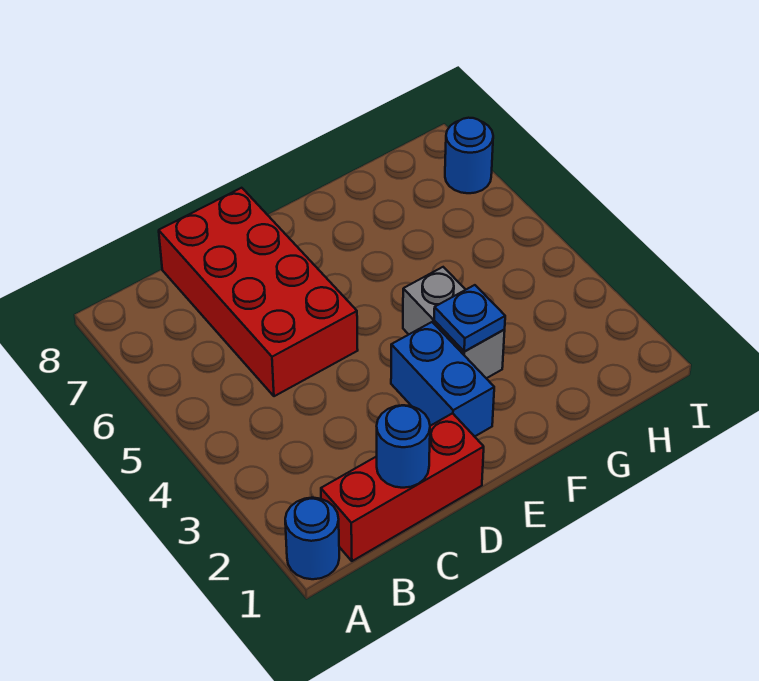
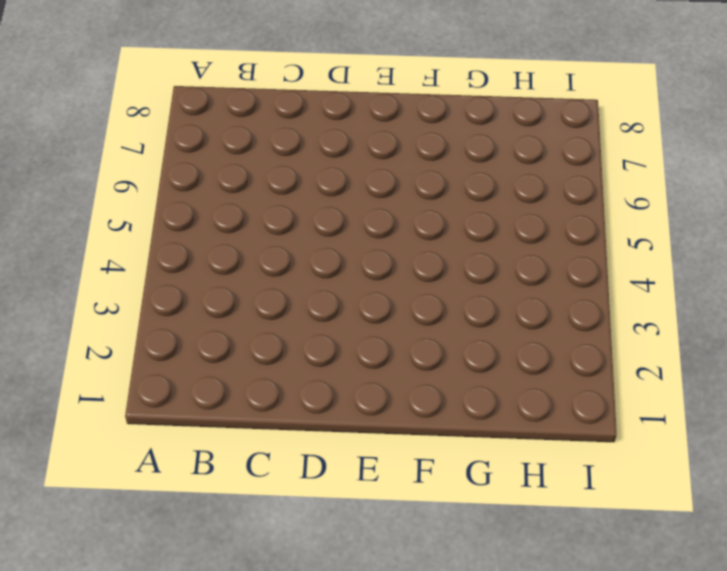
none -> blue round brick A1 level 1
none -> red brick B1:D1 level 1

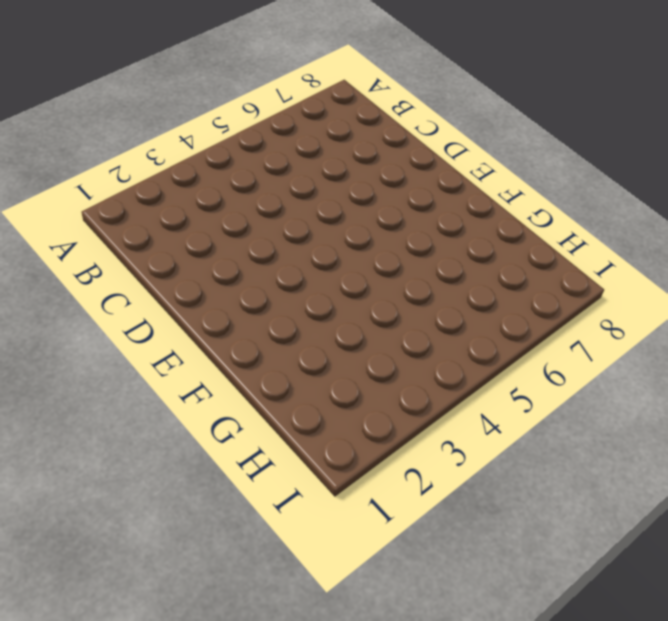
none -> blue round brick A1 level 1
none -> red brick B1:D1 level 1

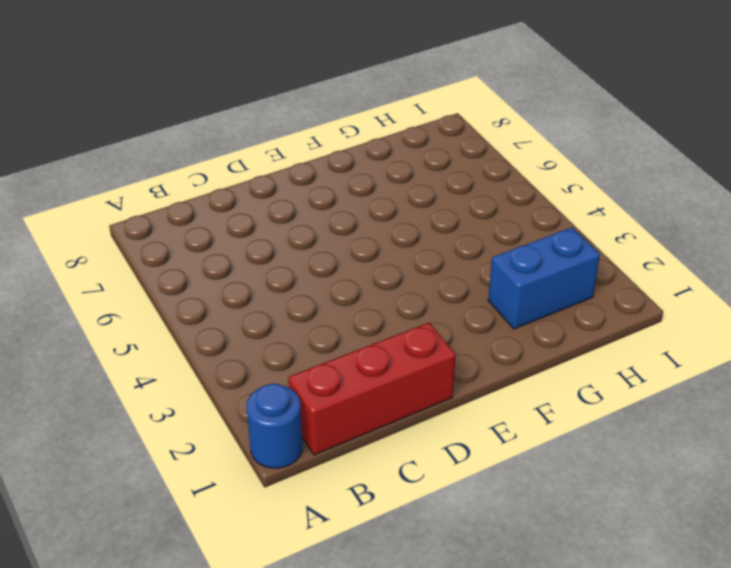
blue brick G2:H2 level 1 -> blue brick E2:E3 level 1
none -> red brick C5:D8 level 1
none -> grey brick F3:F4 level 1

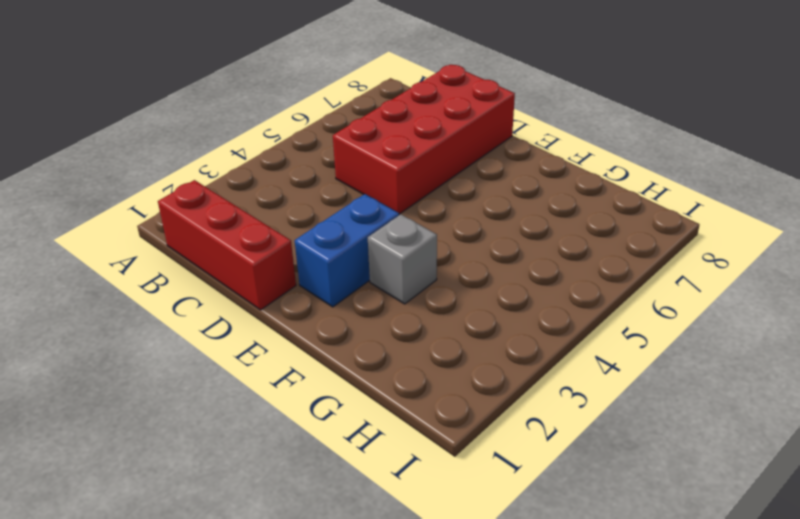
grey brick F3 level 1 -> grey brick F3:F4 level 1
none -> blue round brick A1 level 1
none -> blue round brick I7 level 1

